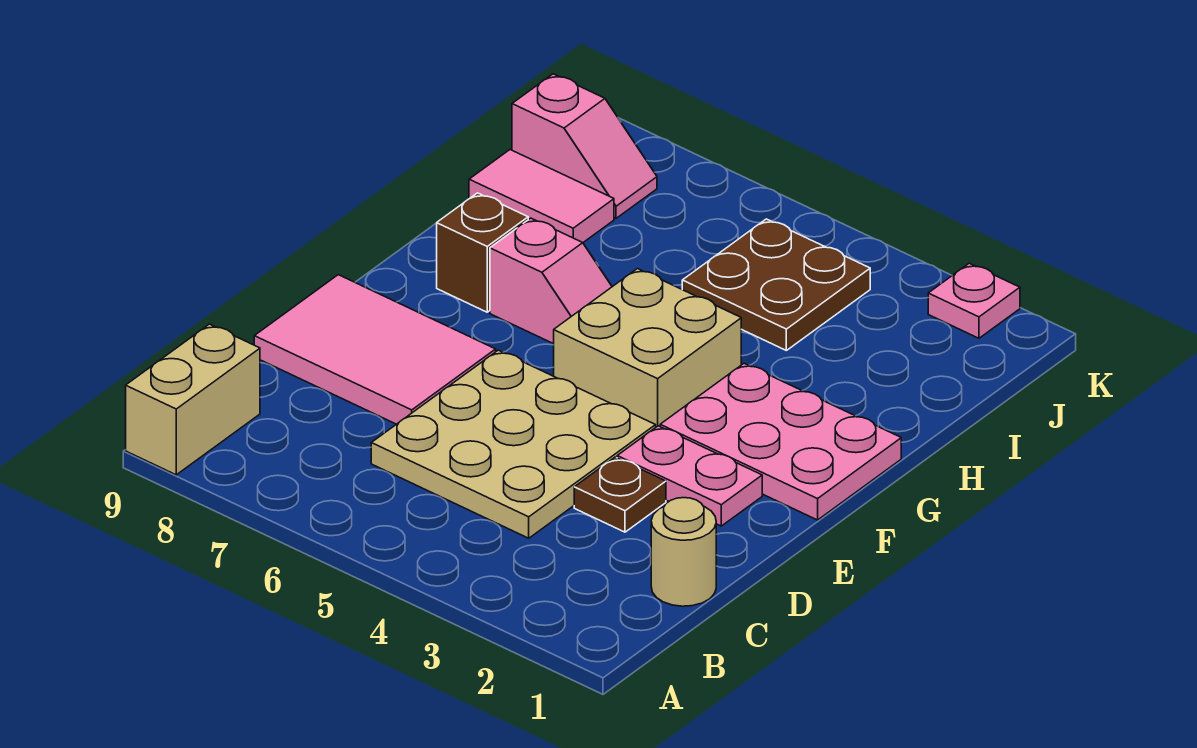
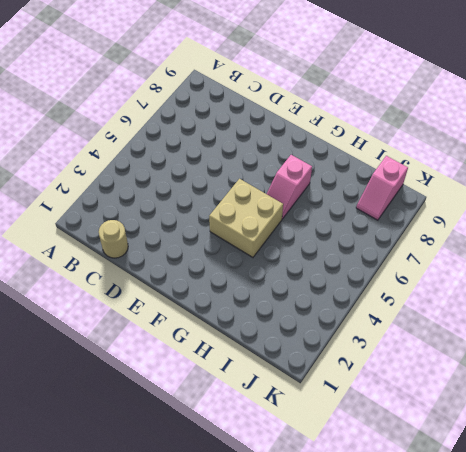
none -> tan brick A9:B9 level 1
none -> tan plate C4:E6 level 1
none -> brown plate D3 level 1

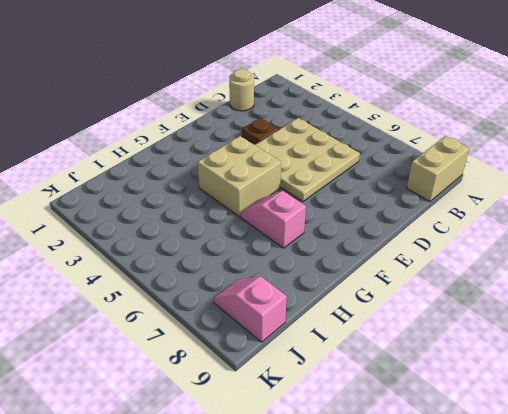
none -> pink tile D7:E9 level 1
none -> pink plate E2:E3 level 1
none -> pink plate F1:G3 level 1

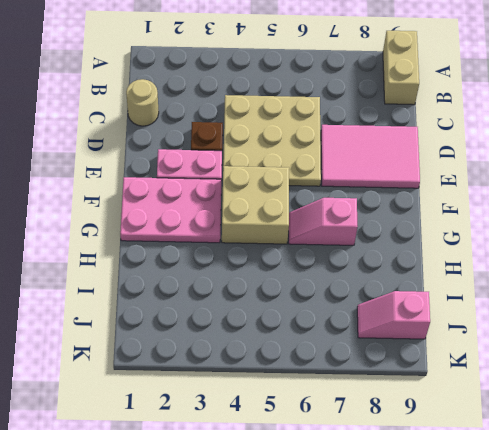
none -> brown brick G8 level 1
none -> brown plate I4:J5 level 1
none -> pink tile I8:I9 level 1

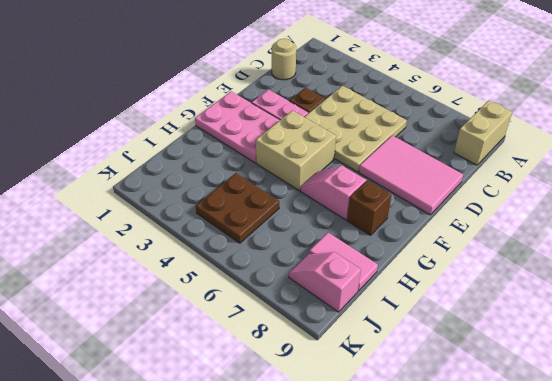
none -> pink plate K2 level 1

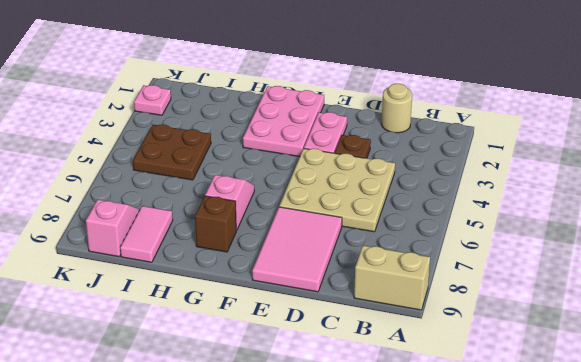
none -> tan brick F4:G5 level 1

